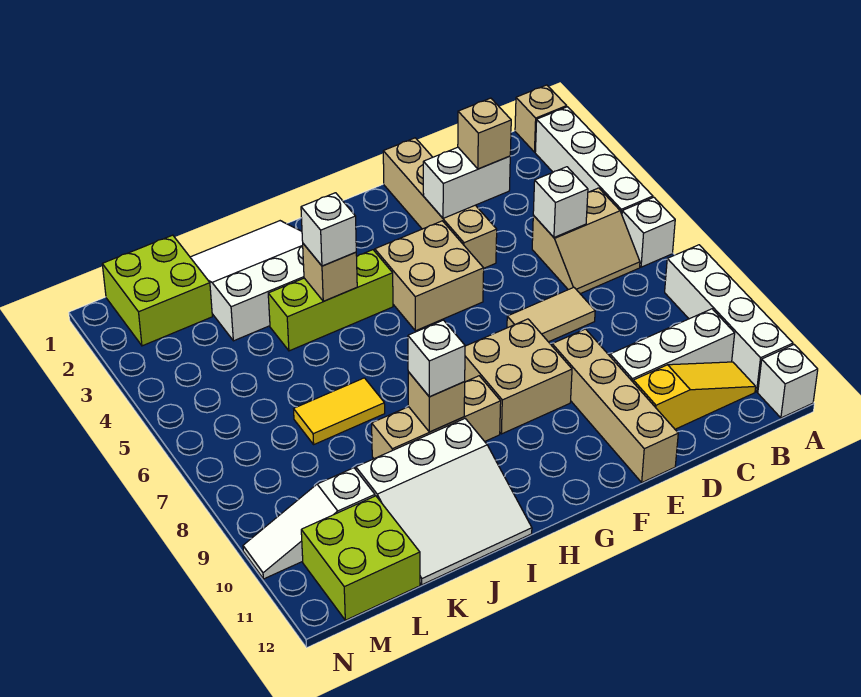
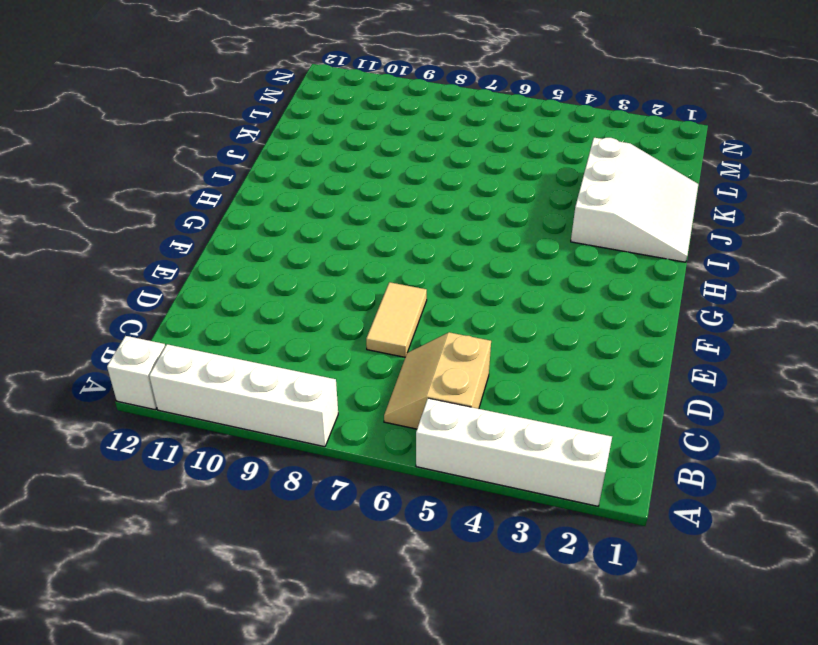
none -> tan brick A1 level 1
none -> white brick A6 level 1
none -> white brick B10:D10 level 1

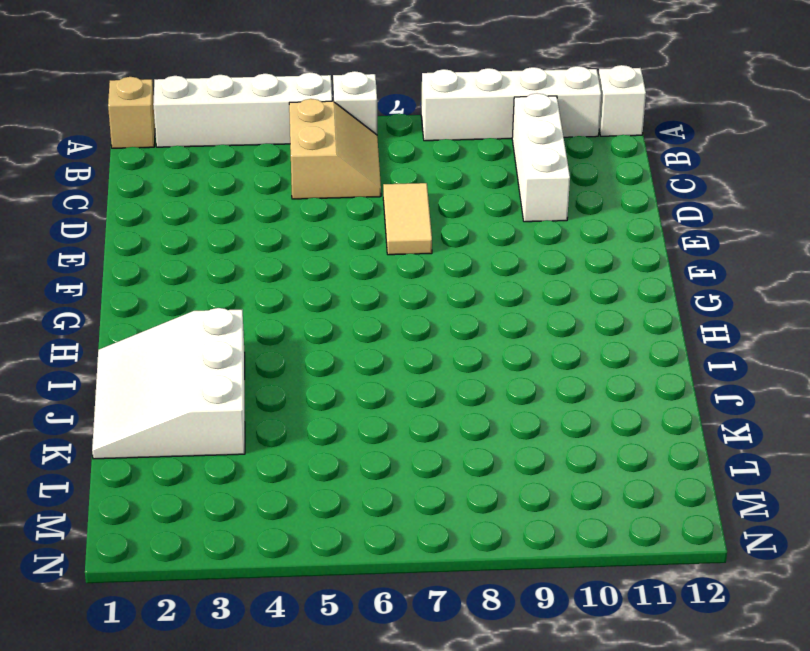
none -> yellow slope B11:D11 level 1 top D
none -> tan brick E1:E4 level 1
none -> tan brick E9:E12 level 1

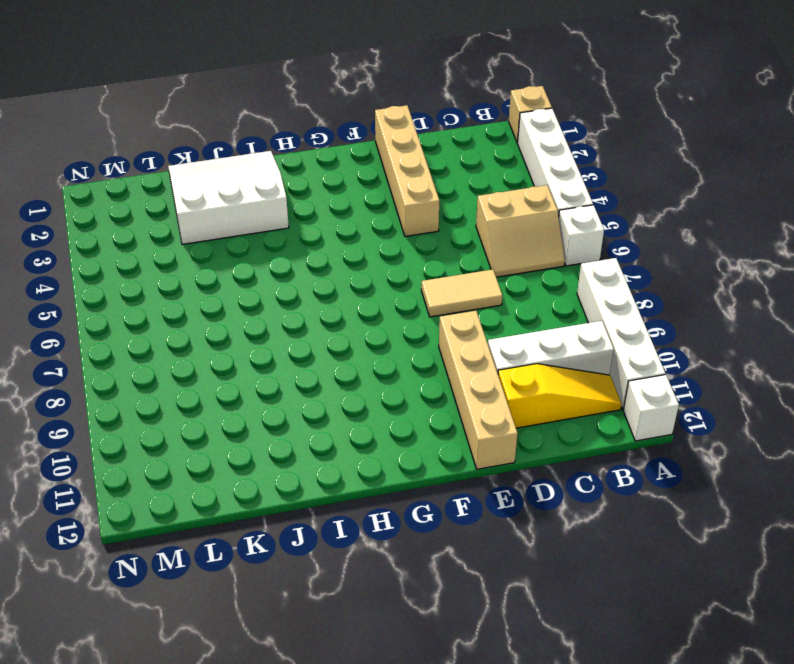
none -> tan brick F4:G5 level 1
none -> tan brick F8:G9 level 1
none -> lime brick H4:J4 level 1

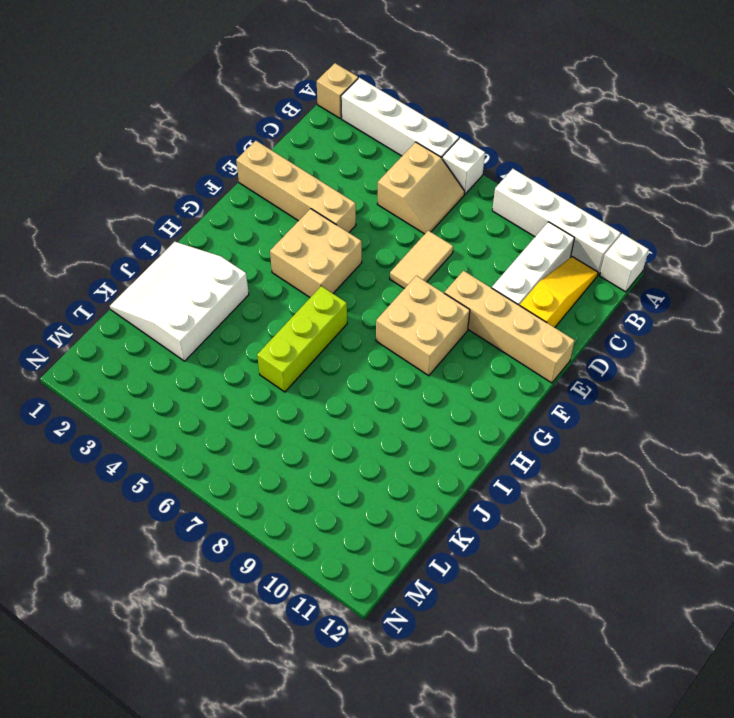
lime brick H6:J6 level 1 -> lime brick H4:J4 level 1
none -> tan brick H9:J9 level 1
none -> white slope I10:K12 level 1 top 10
none -> yellow tile J7:K7 level 1

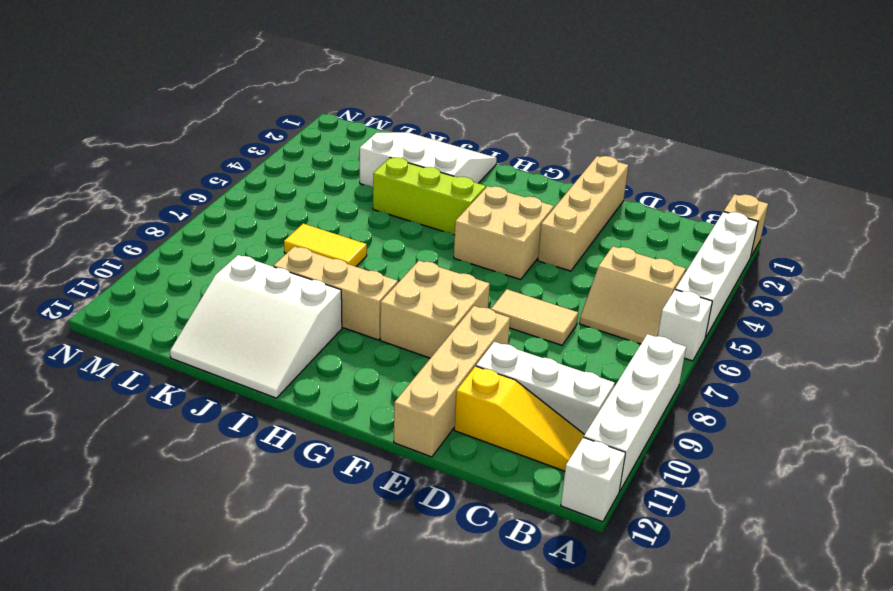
none -> lime brick L1:M2 level 1
none -> white slope L10:N10 level 1 top L
none -> lime brick L11:M12 level 1

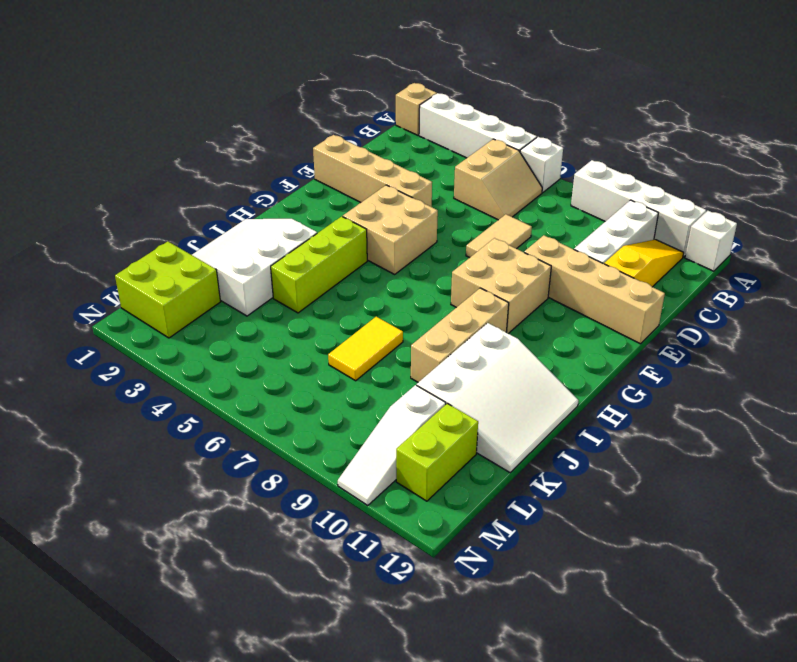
lime brick L11:M11 level 1 -> lime brick L11:M12 level 1
none -> white brick C5 level 2
none -> white brick D3:E3 level 2
none -> tan brick I4 level 2

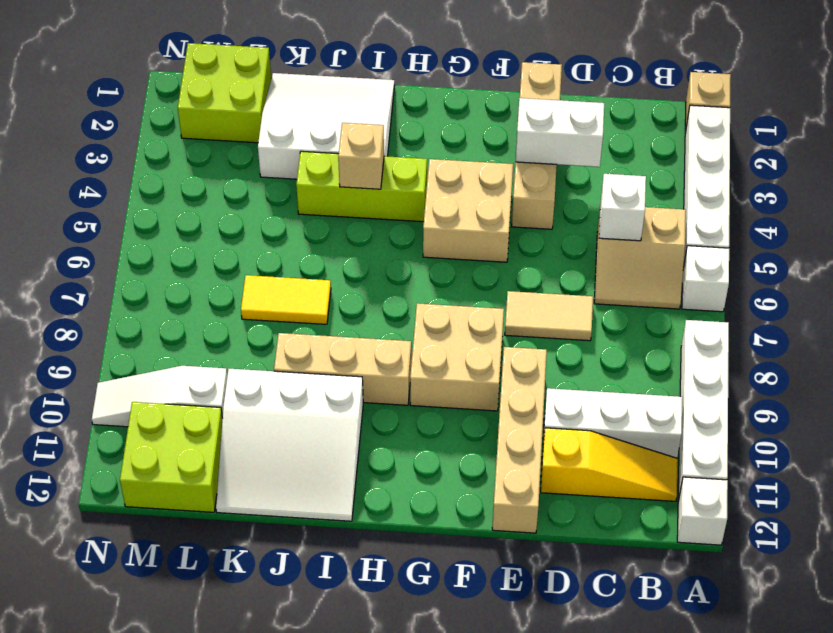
none -> tan brick I9 level 2
none -> tan brick D3 level 3
none -> white brick I4 level 3

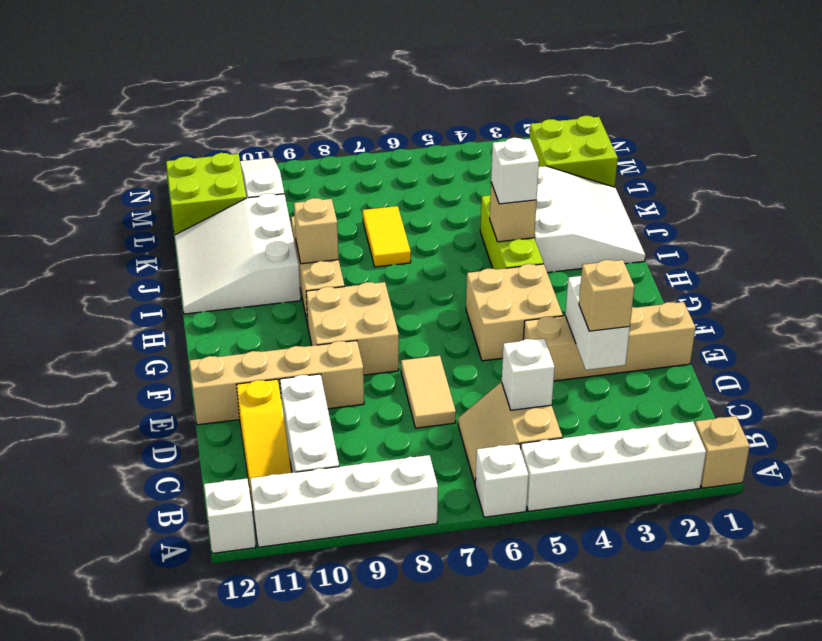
none -> white brick I9 level 3

